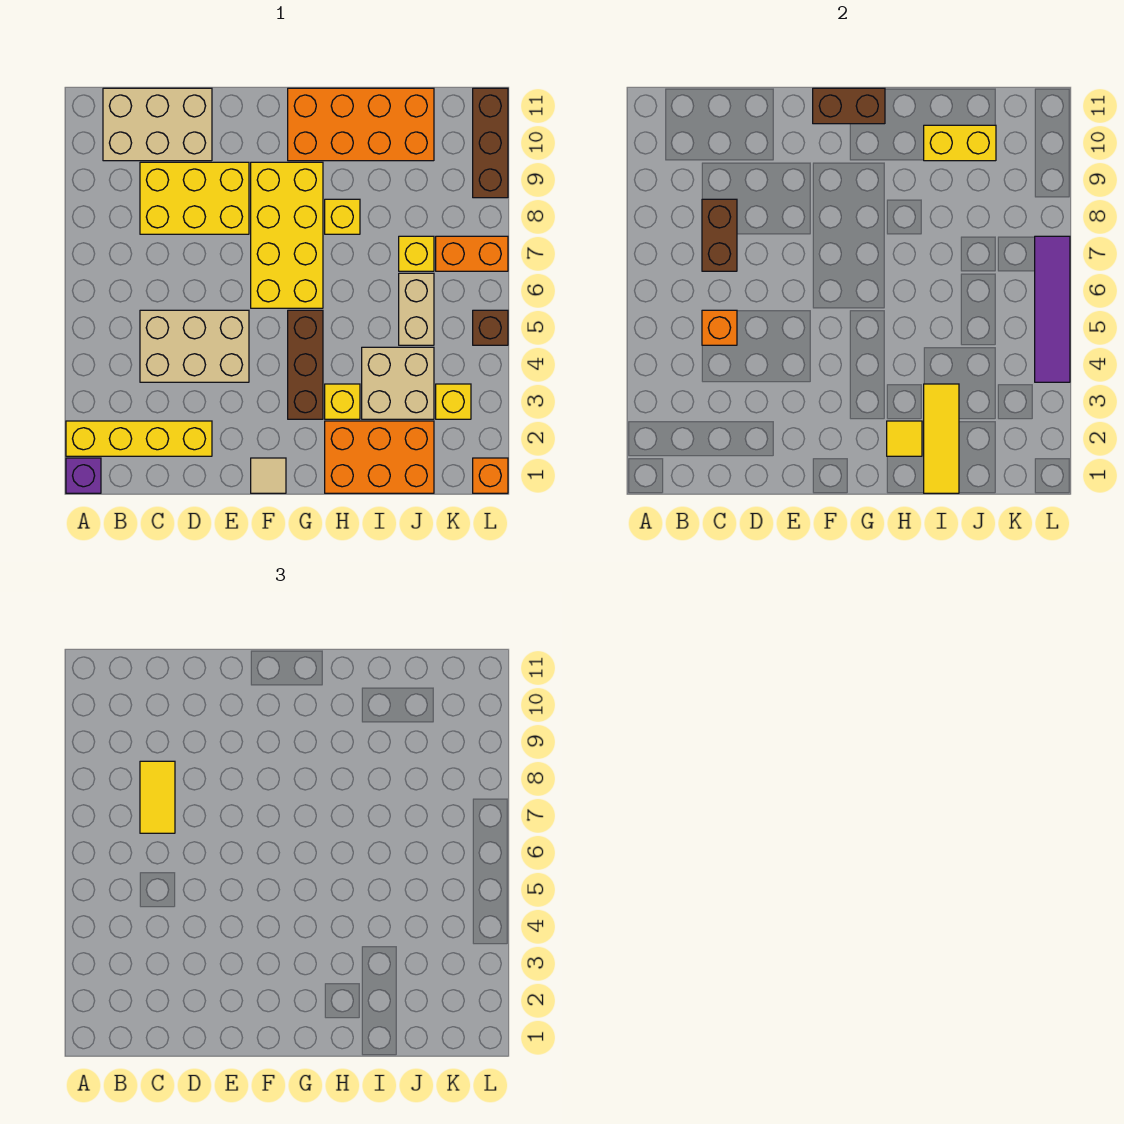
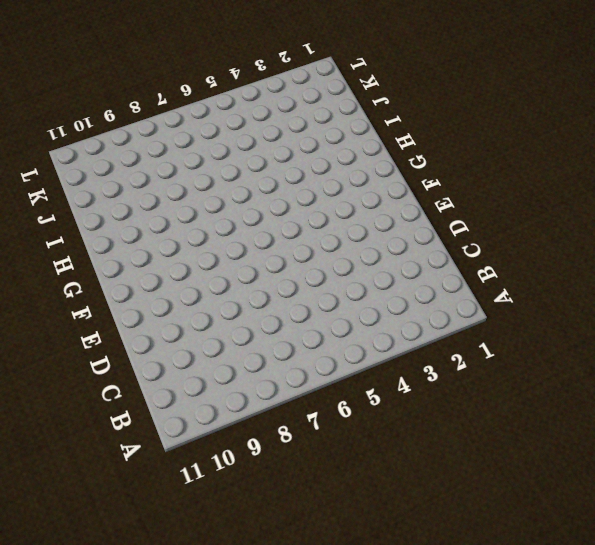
none -> purple brick A1 level 1
none -> yellow brick A2:D2 level 1
none -> tan brick B10:D11 level 1

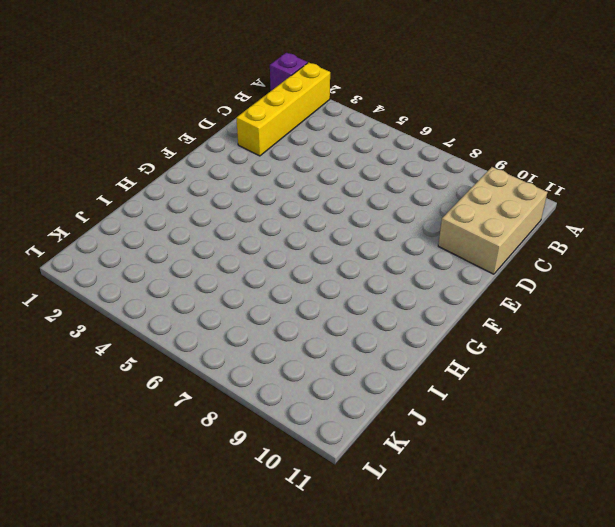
none -> tan brick C4:E5 level 1
none -> yellow brick C8:E9 level 1
none -> tan tile F1 level 1

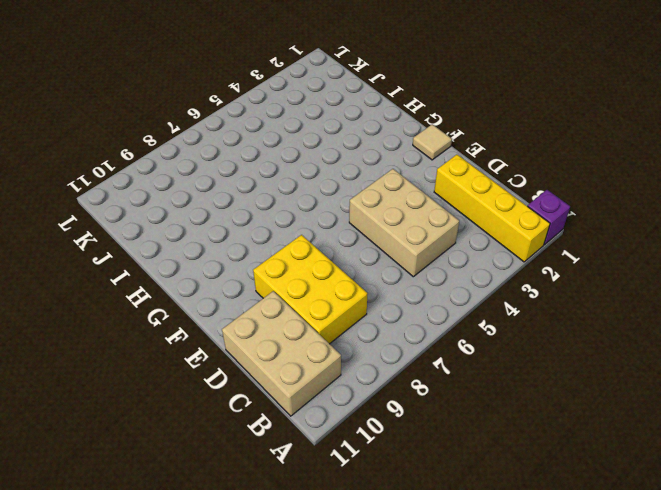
none -> yellow brick F6:G9 level 1
none -> brown brick G3:G5 level 1
none -> orange brick G10:J11 level 1

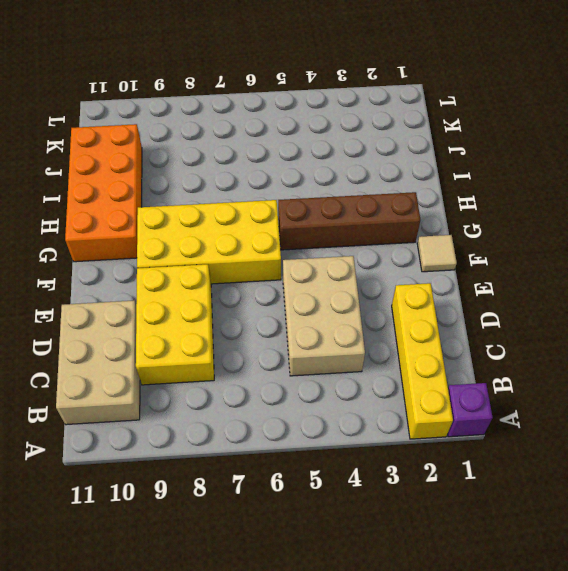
brown brick G2:G5 level 1 -> brown brick G3:G5 level 1
none -> orange brick H1:J2 level 1
none -> yellow brick H3 level 1
none -> yellow brick H8 level 1

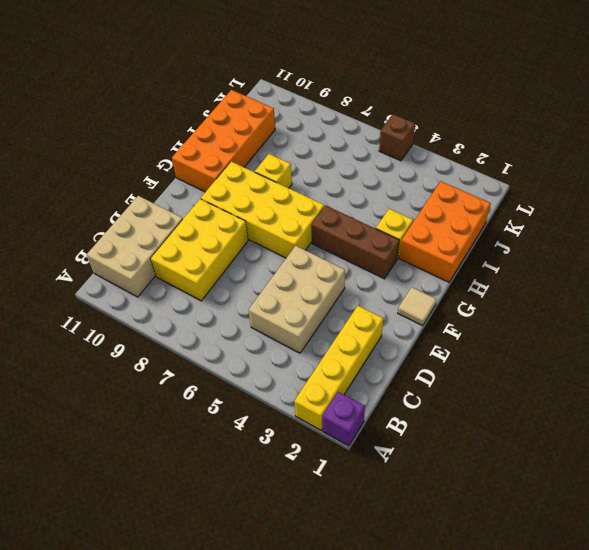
none -> tan brick I3:J4 level 1
none -> tan brick J5:J6 level 1
none -> yellow brick J7 level 1

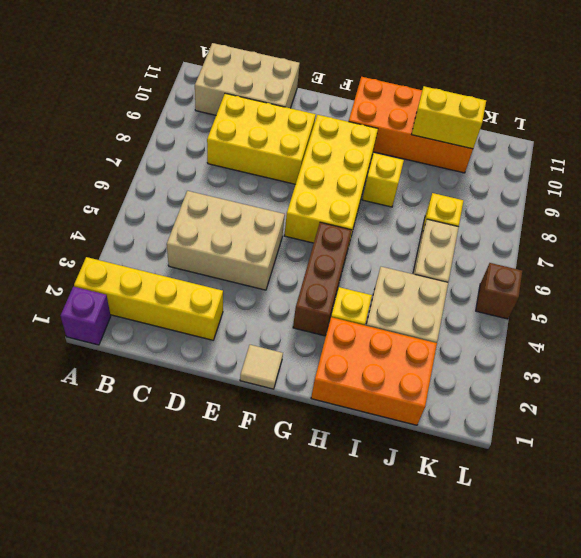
none -> yellow brick K3 level 1
none -> orange brick K7:L7 level 1
none -> orange brick L1 level 1

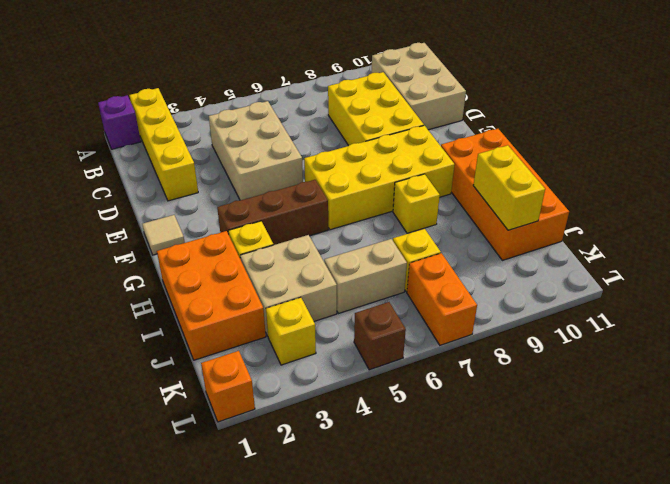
none -> brown brick L9:L11 level 1
none -> orange brick C5 level 2
none -> brown brick C7:C8 level 2

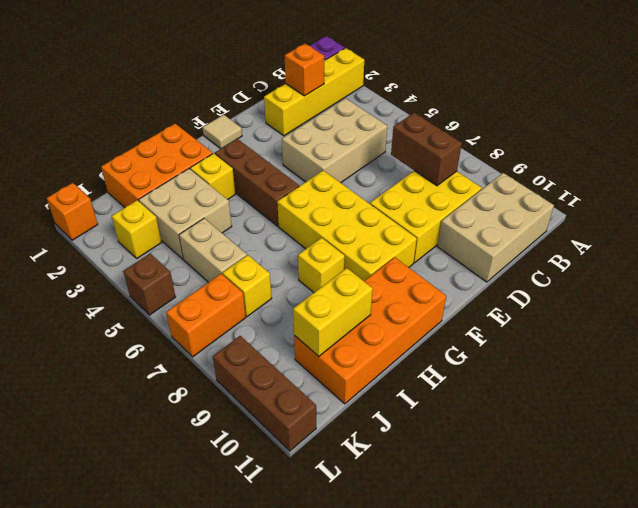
orange brick C2 level 2 -> orange brick C5 level 2
none -> brown brick F11:G11 level 2
none -> yellow tile H2 level 2
none -> yellow tile I1:I3 level 2

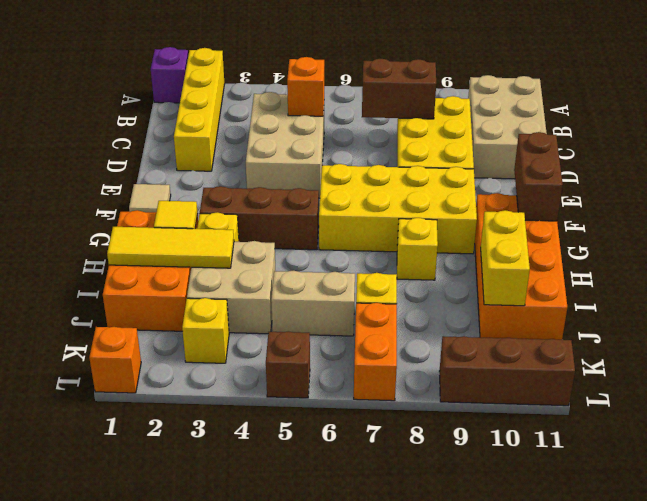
none -> purple tile L4:L7 level 2
none -> yellow tile C7:C8 level 3

